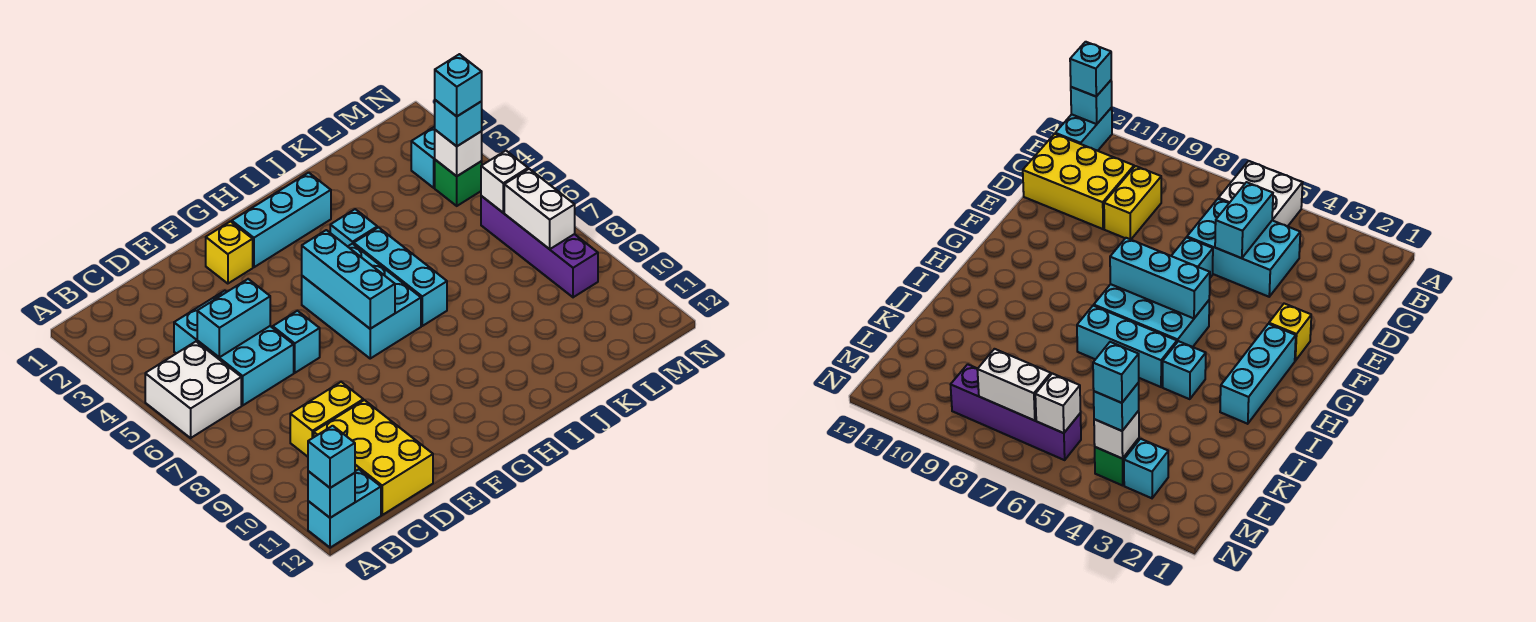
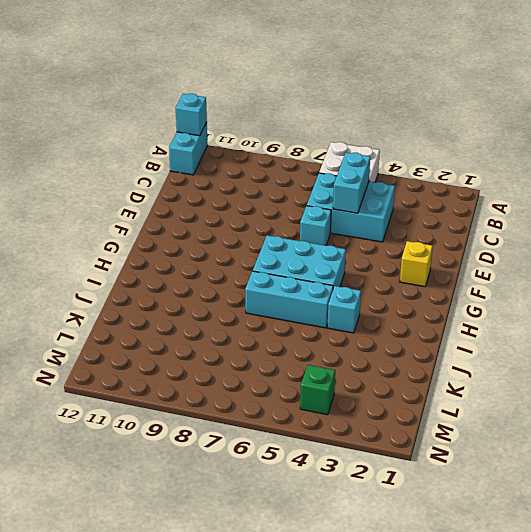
none -> yellow brick C9:D9 level 1
none -> yellow brick C10:D12 level 1
none -> cyan brick G2:I2 level 1

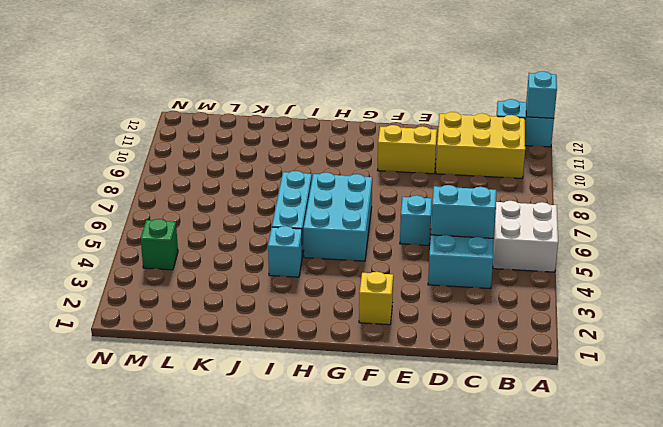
yellow brick B10:D11 level 1 -> yellow brick C10:D12 level 1
yellow brick E10:F10 level 1 -> yellow brick C9:D9 level 1
none -> cyan brick G2:I2 level 1
none -> cyan brick M3 level 1
none -> purple brick M6:M9 level 1

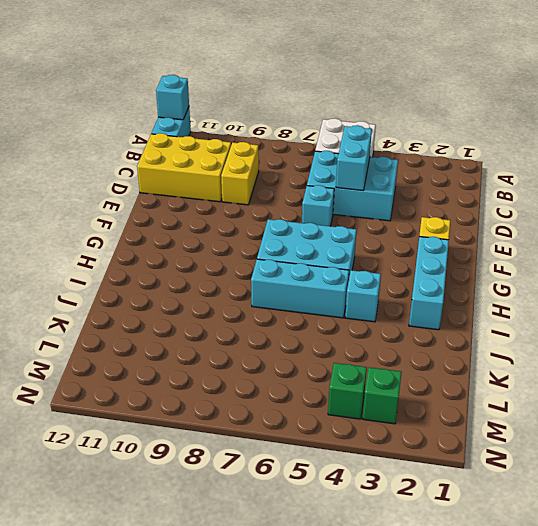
green brick M3 level 1 -> cyan brick M3 level 1
none -> purple brick M6:M9 level 1
none -> cyan brick G5:G7 level 2
none -> white brick M4 level 2

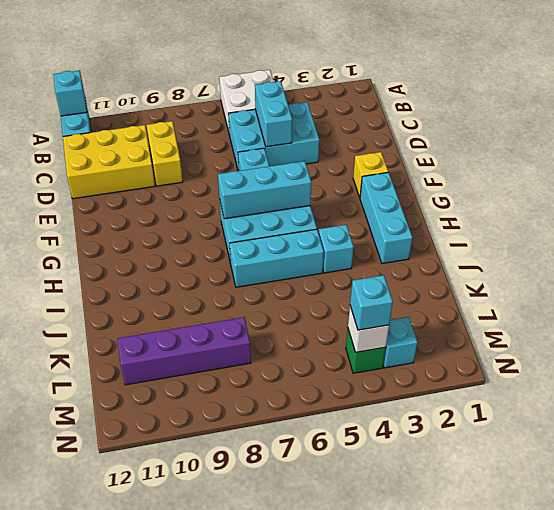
purple brick L8:L11 level 1 -> purple brick M6:M9 level 1
none -> white brick M6 level 2
none -> white brick M7:M8 level 2
none -> cyan brick A12 level 3

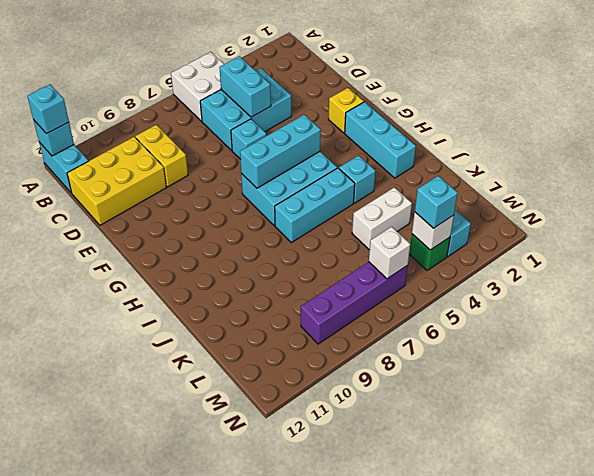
white brick K4:K5 level 1 -> white brick M7:M8 level 2
none -> cyan brick M4 level 4

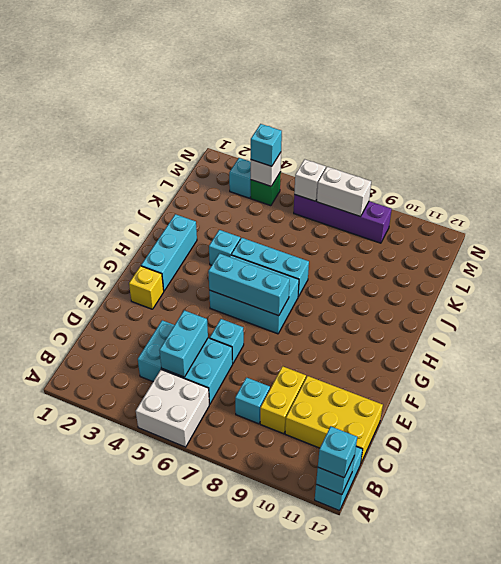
cyan brick C8 level 1 -> cyan brick M4 level 4

